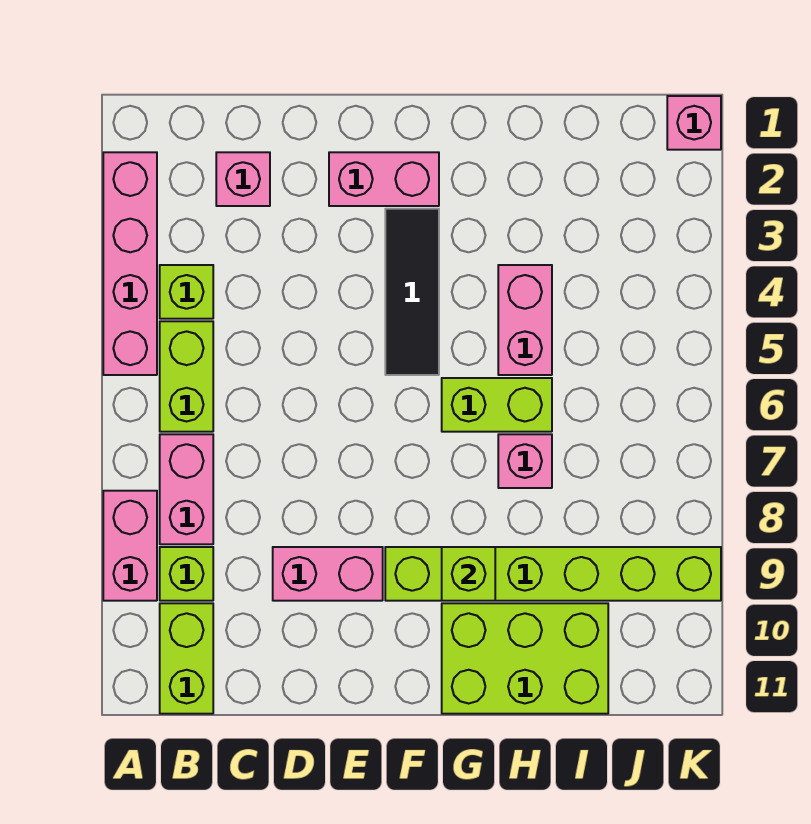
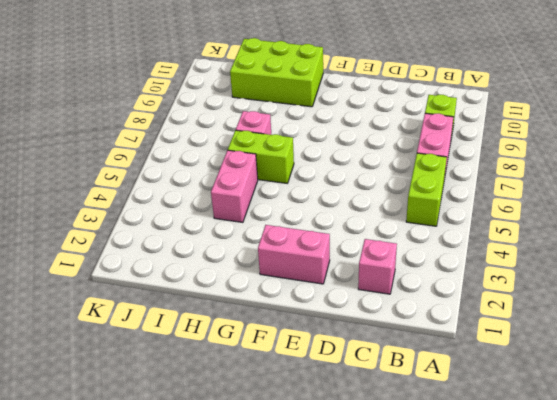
none -> pink brick A2:A5 level 1
none -> pink brick A8:A9 level 1
none -> lime brick B4 level 1

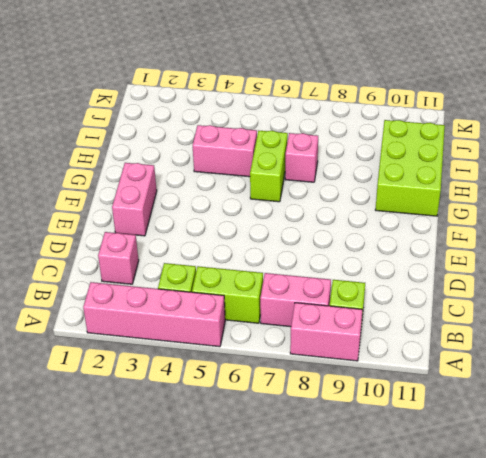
none -> lime brick B10:B11 level 1
none -> pink brick D9:E9 level 1
none -> black tile F3:F5 level 1

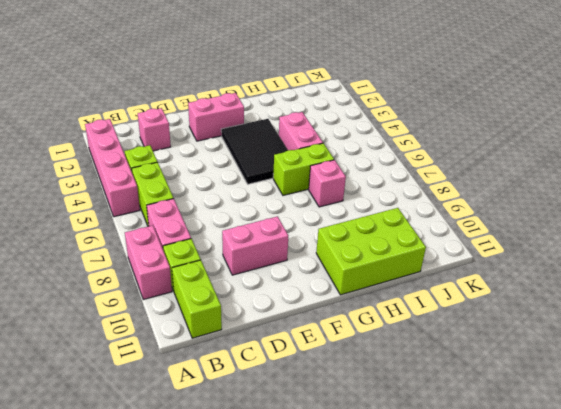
black tile F3:G5 level 1 -> black tile F3:F5 level 1
none -> lime brick F9:K9 level 1
none -> pink brick K1 level 1
none -> lime brick G9 level 2

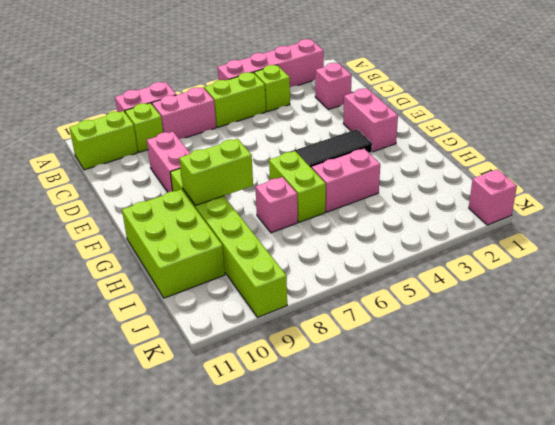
lime brick G8:G9 level 2 -> lime brick G9 level 2

